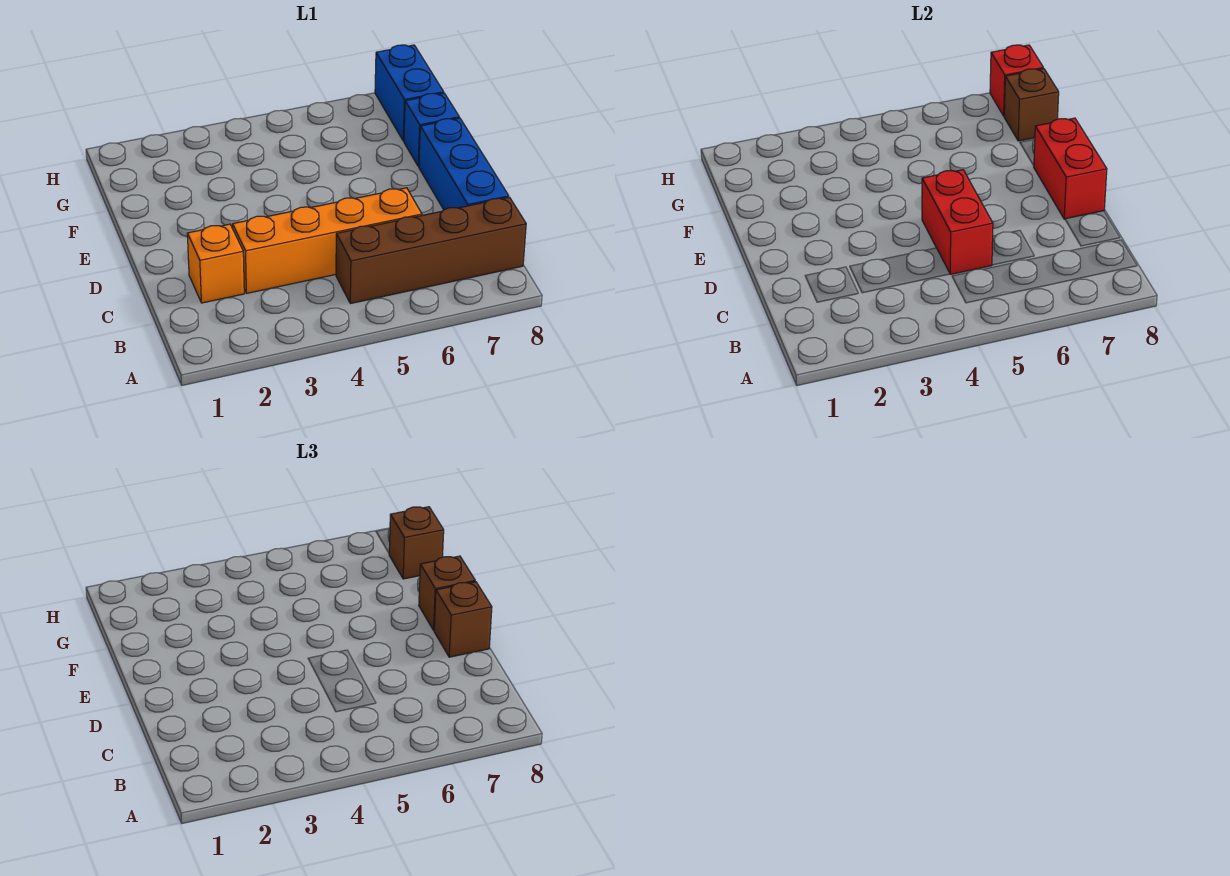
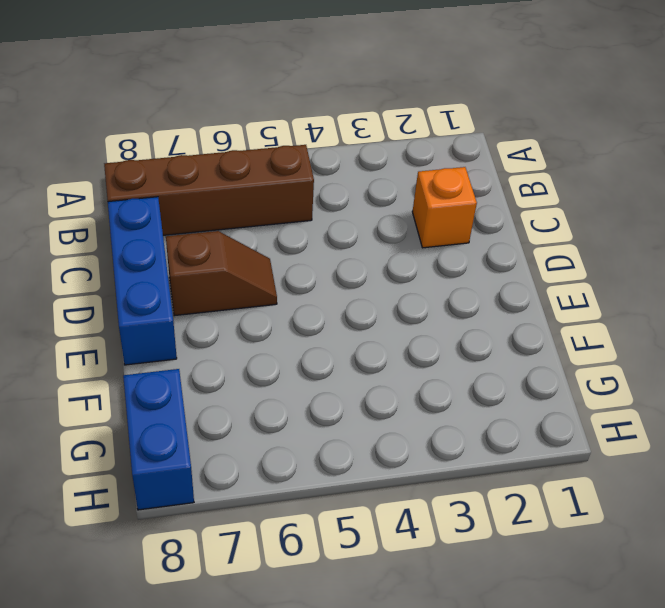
brown slope D6:D7 level 1 top 7 -> none
none -> orange brick C3:C6 level 1
none -> blue brick F8 level 1
none -> red brick C5:D5 level 2

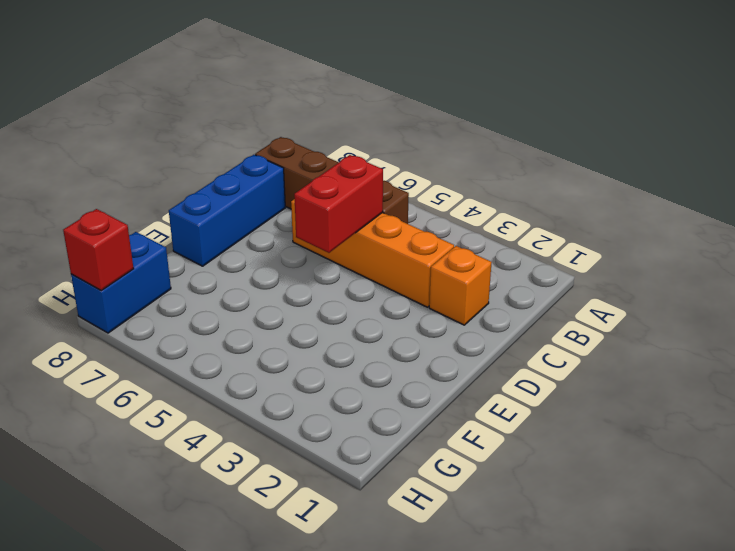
none -> blue brick F8 level 1
none -> red brick D8:E8 level 2
none -> brown brick G8 level 2

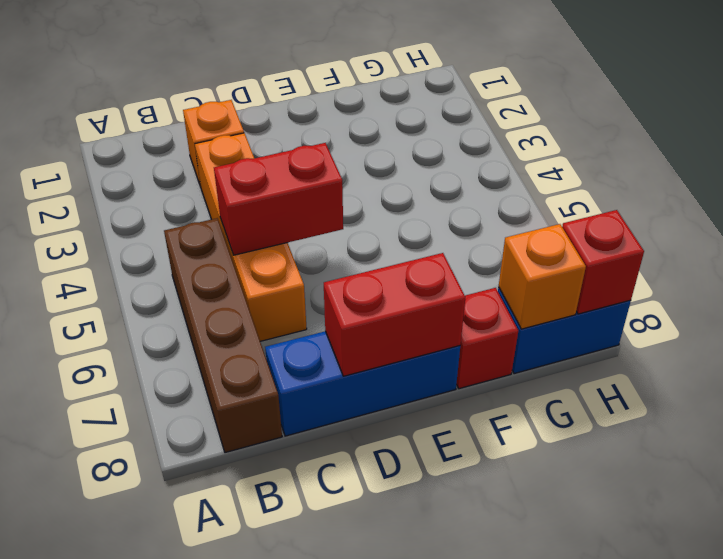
red brick F8 level 1 -> blue brick F8 level 1
orange brick G8 level 2 -> brown brick G8 level 2
none -> brown brick D8 level 3
none -> brown brick E8 level 3
none -> brown brick G8 level 3

